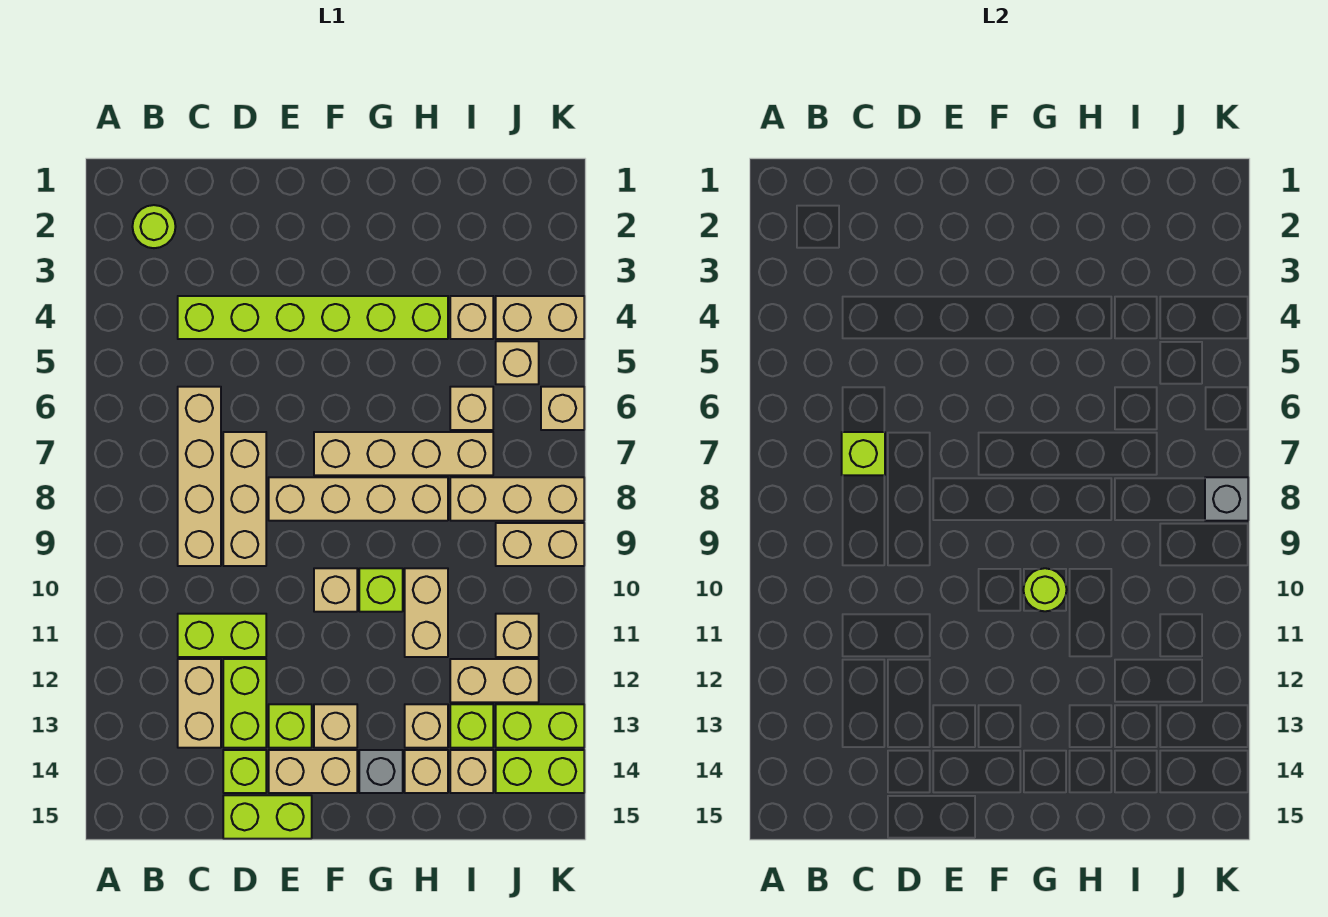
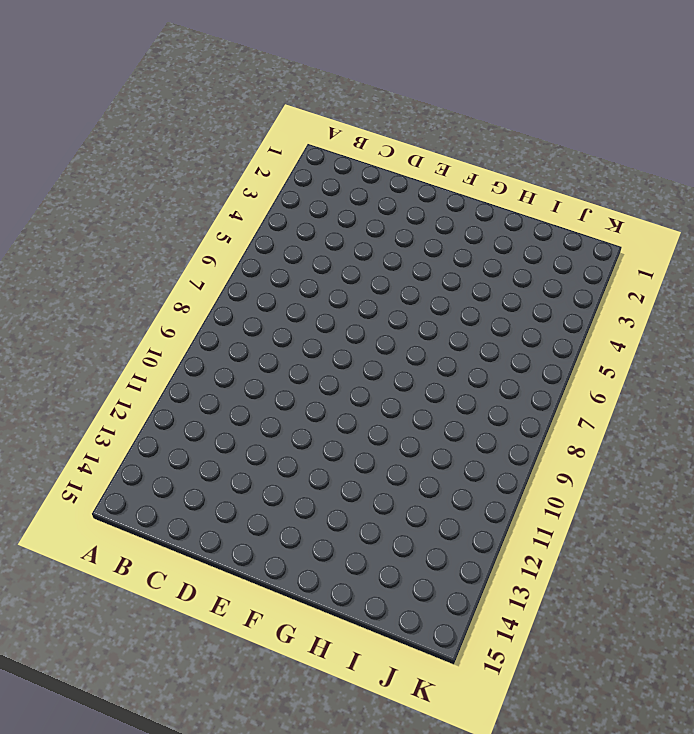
none -> lime round brick B2 level 1
none -> lime brick C4:H4 level 1
none -> tan brick C6:C9 level 1
none -> lime brick C11:D11 level 1

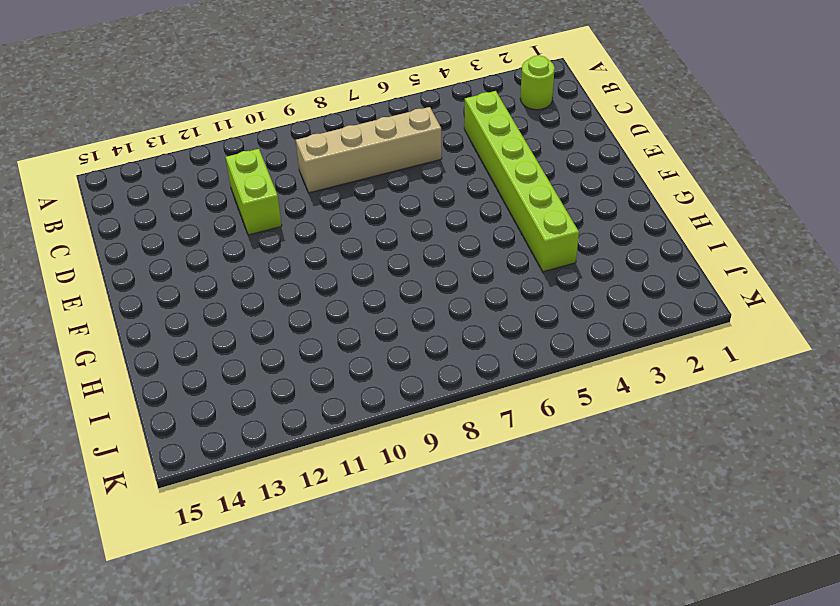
none -> tan brick C12:C13 level 1
none -> tan brick D7:D9 level 1
none -> lime brick D12:D13 level 1
none -> lime brick D14 level 1

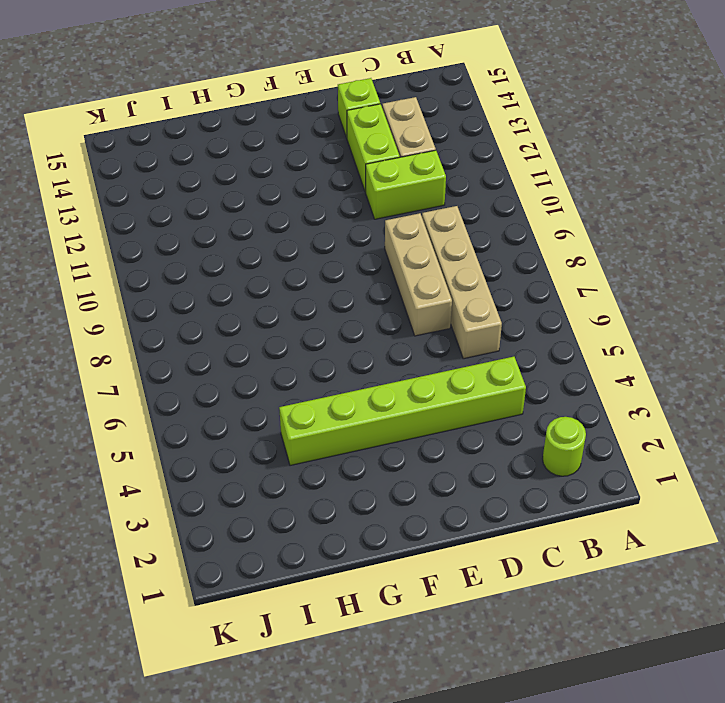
none -> lime brick D15:E15 level 1
none -> tan brick E8:H8 level 1
none -> lime brick E13 level 1
none -> tan brick E14:F14 level 1

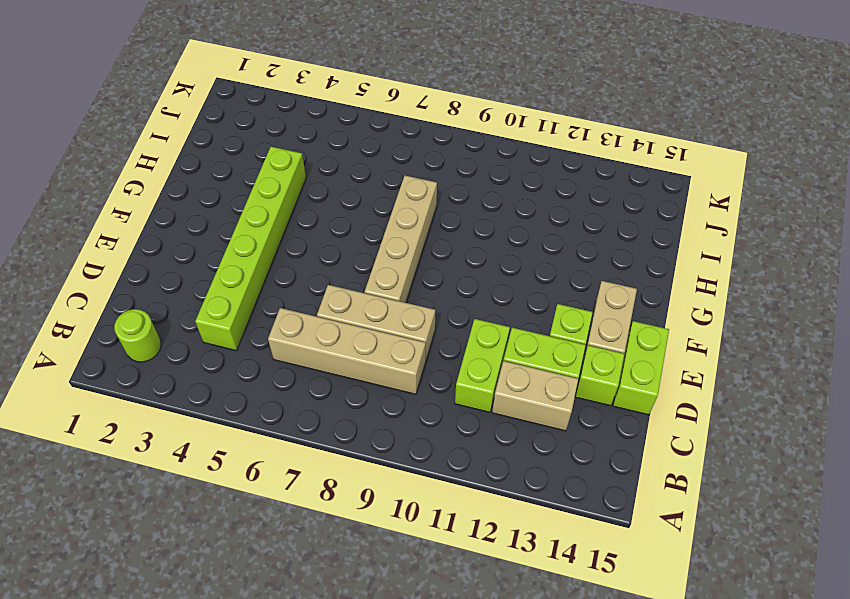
none -> tan brick F7:I7 level 1
none -> tan brick F10 level 1
none -> tan brick F13 level 1
none -> lime brick G10 level 1

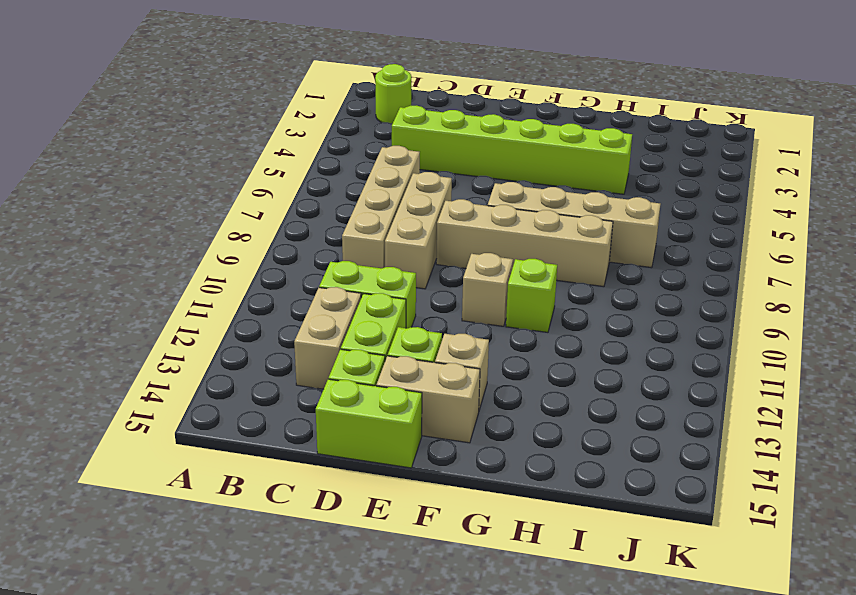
none -> grey brick G14 level 1
none -> tan brick H10:H11 level 1
none -> tan brick H13 level 1
none -> tan brick H14 level 1

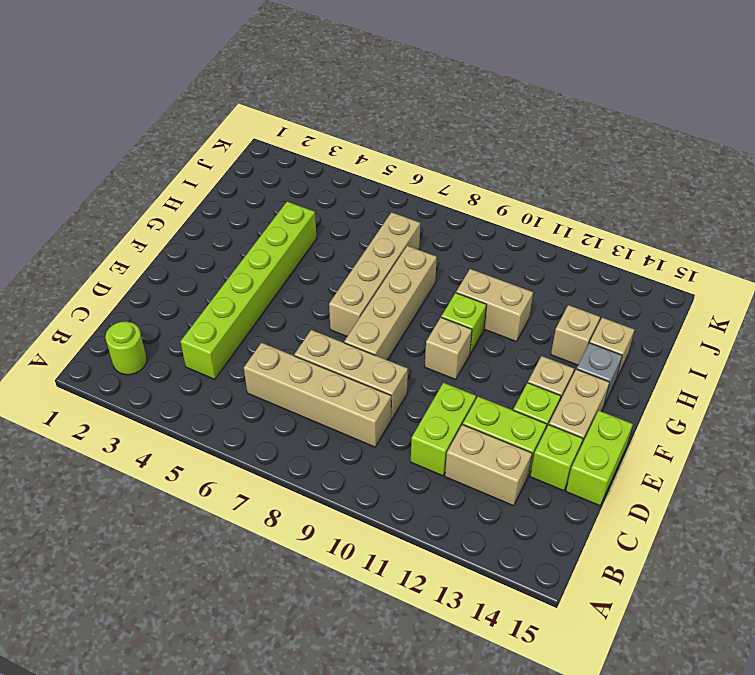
none -> tan brick I4 level 1
none -> tan brick I6 level 1
none -> tan brick I8:K8 level 1
none -> tan brick I12:J12 level 1

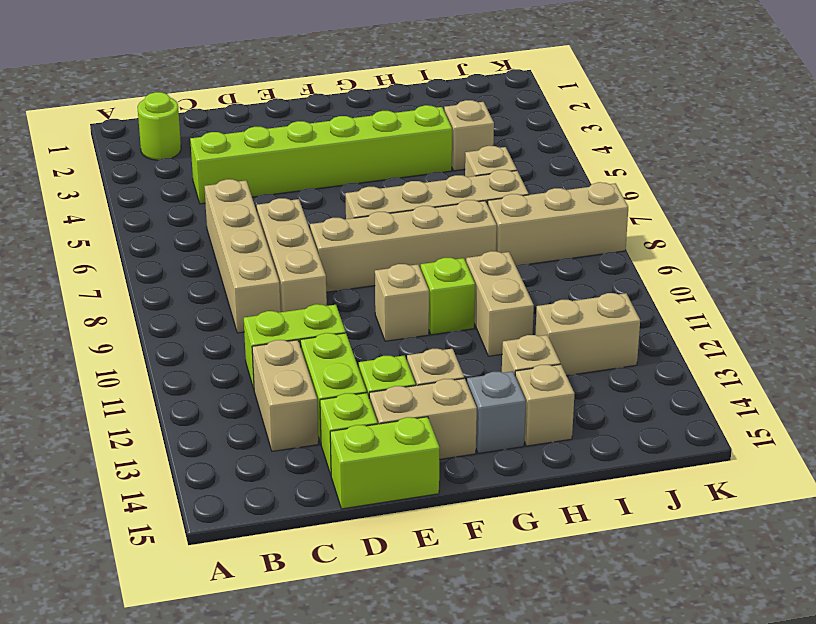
none -> lime brick I13 level 1
none -> tan brick I14 level 1
none -> tan brick J4:K4 level 1
none -> tan brick J5 level 1

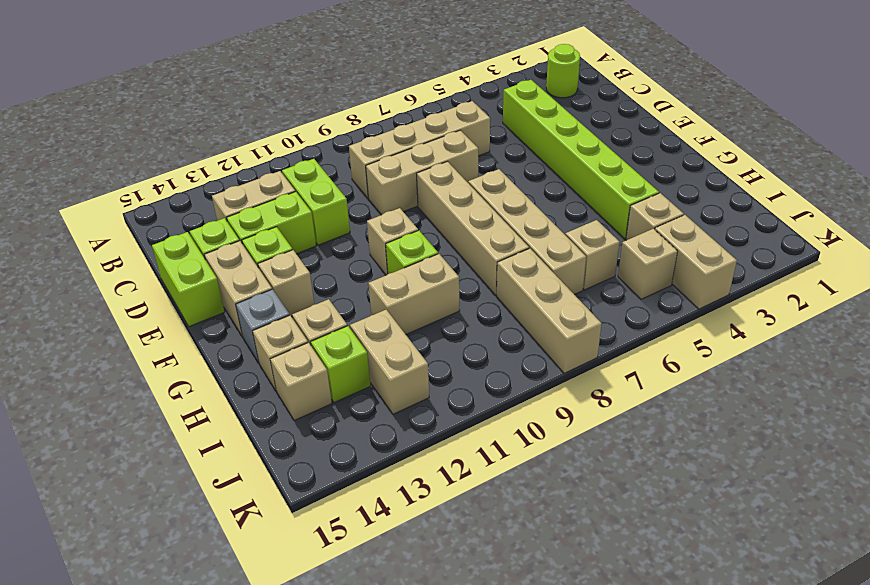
none -> tan brick J9:K9 level 1
none -> tan brick J11 level 1
none -> lime brick J13:K13 level 1
none -> lime brick J14:K14 level 1

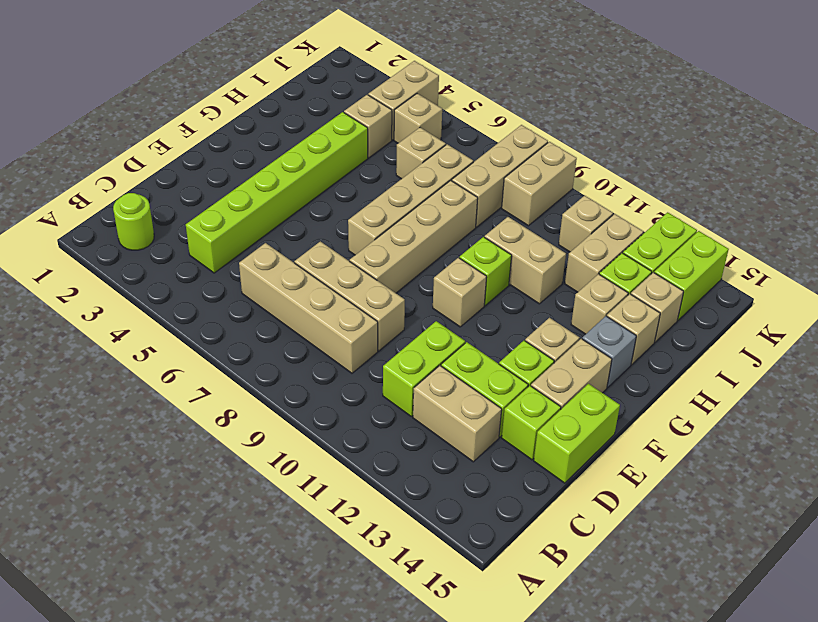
none -> tan brick K6 level 1
none -> lime brick C7 level 2
none -> lime round brick G10 level 2
none -> grey brick K8 level 2

